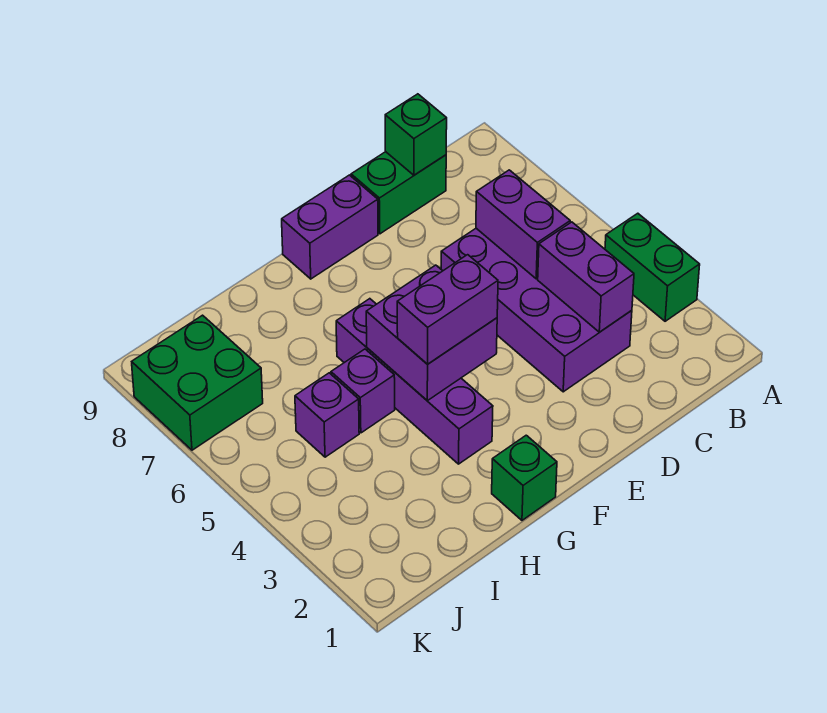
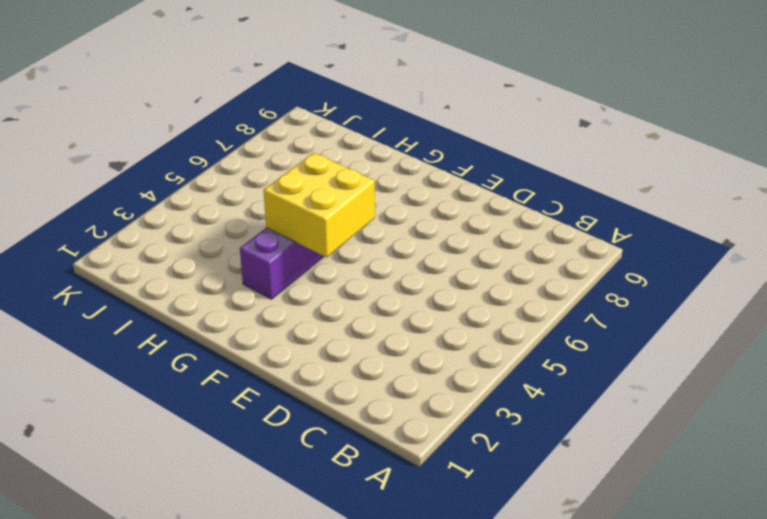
yellow brick F4:G5 level 2 -> purple brick F4:G5 level 2
none -> green brick A3:A4 level 1
none -> purple brick C3:D6 level 1
none -> green brick C9:D9 level 1

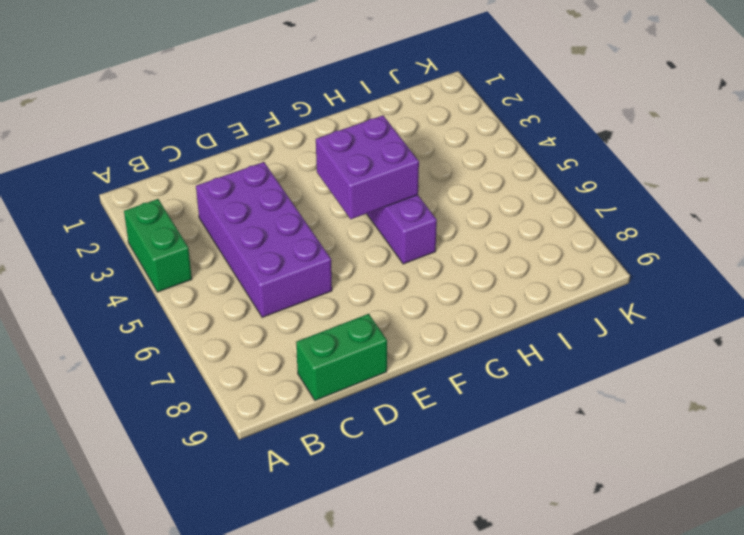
none -> purple brick E9:F9 level 1
none -> green brick G1 level 1
none -> purple brick H5 level 1

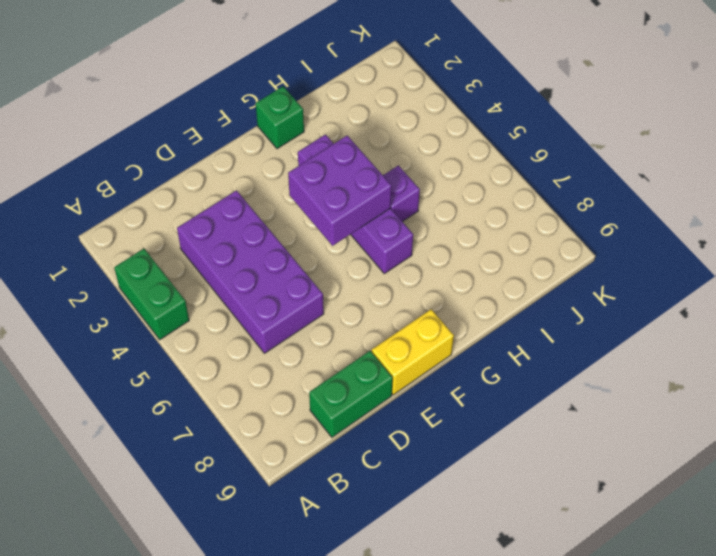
yellow brick E9:F9 level 1 -> purple brick E9:F9 level 1
none -> purple brick I5 level 1
none -> green brick J7:K8 level 1
none -> purple brick C3:C4 level 2

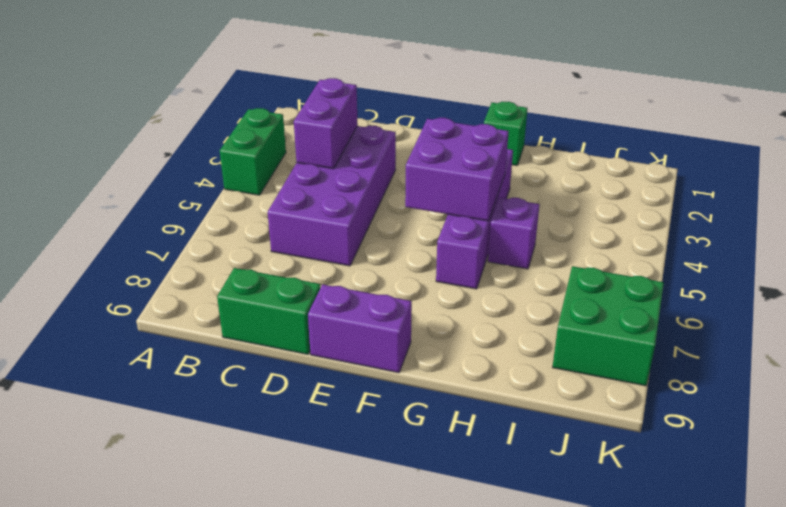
none -> purple brick I5 level 1
none -> purple brick C5:C6 level 2
none -> green brick C9 level 2

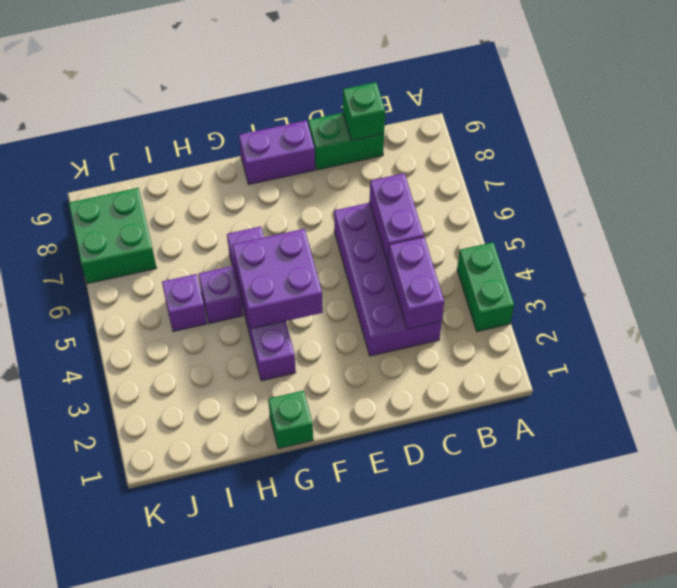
none -> purple brick F4:G4 level 3

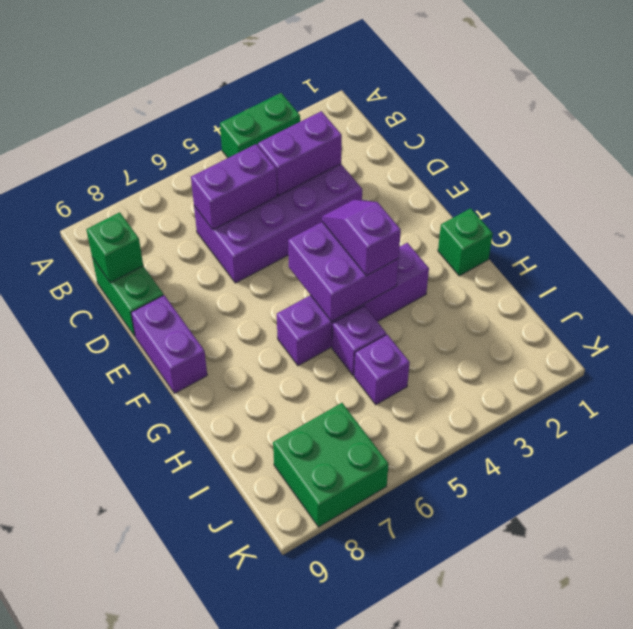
purple slope F4:G4 level 3 top G -> purple brick F4:G4 level 3

